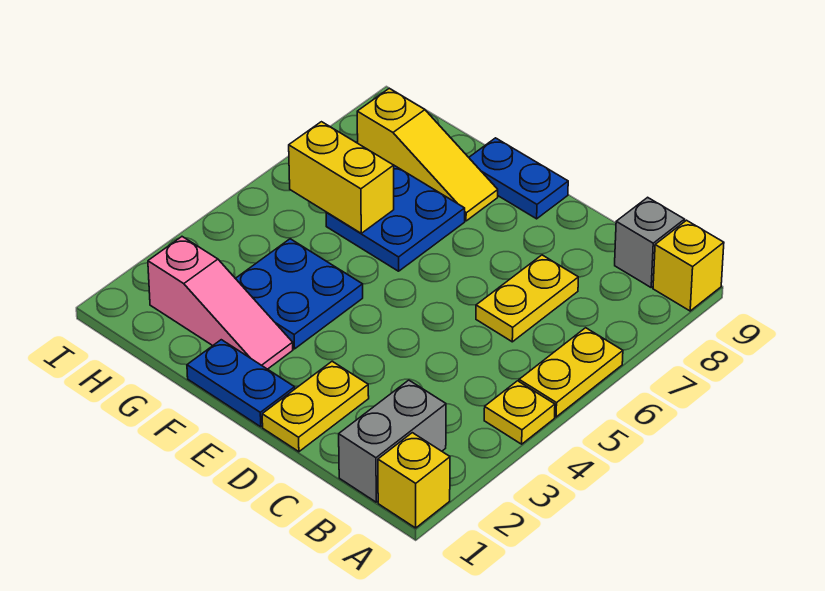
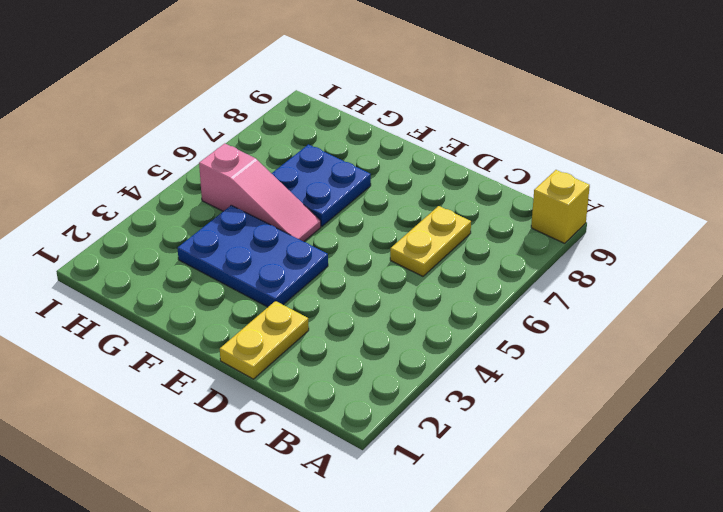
blue plate E3:G4 level 1 -> blue plate F3:G4 level 1
pink slope F5:H5 level 1 top H -> pink slope F2:H2 level 1 top H
none -> yellow brick A1 level 1
none -> yellow plate A4 level 1
none -> yellow plate A5:A6 level 1

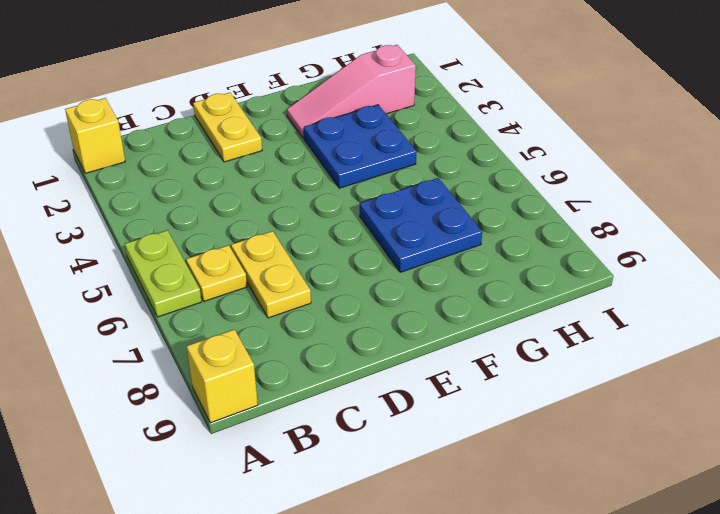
lime plate A5:A6 level 1 -> yellow plate A5:A6 level 1
yellow plate B6 level 1 -> yellow plate A4 level 1
none -> grey brick B1:B2 level 1
none -> grey brick B9 level 1
none -> blue plate E1:F1 level 1

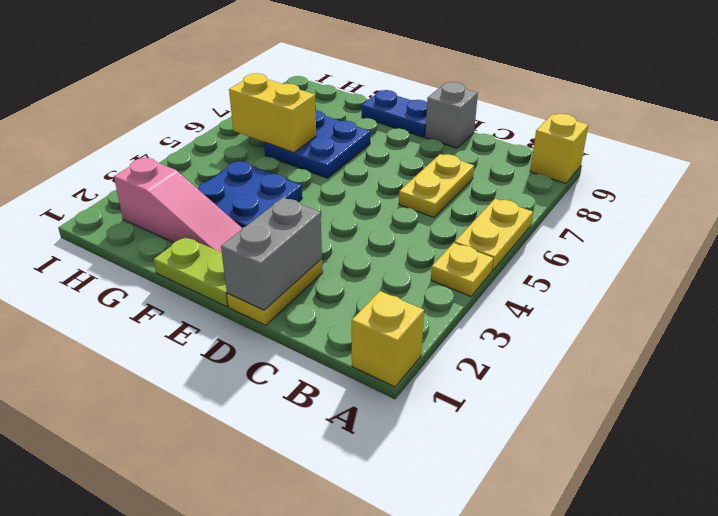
grey brick D1:D2 level 2 -> grey brick B1:B2 level 1
grey brick D9 level 1 -> grey brick B9 level 1
lime plate E1:F1 level 1 -> blue plate E1:F1 level 1
none -> yellow slope F8:H8 level 1 top H

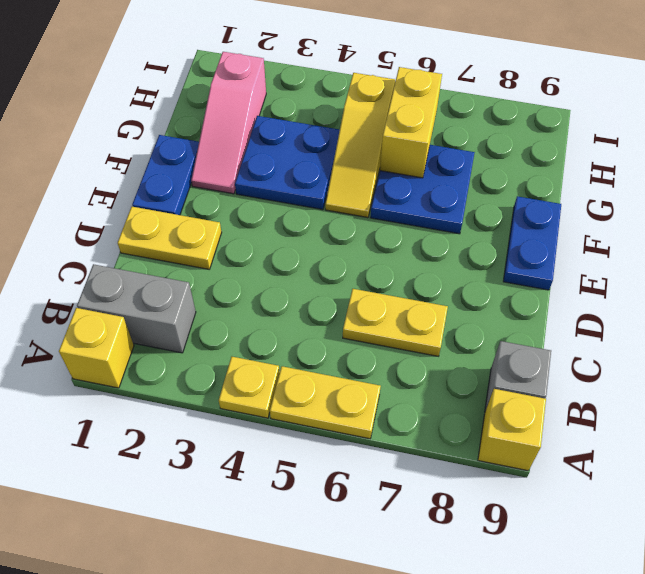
yellow slope F5:H5 level 1 top H -> yellow slope F8:H8 level 1 top H

